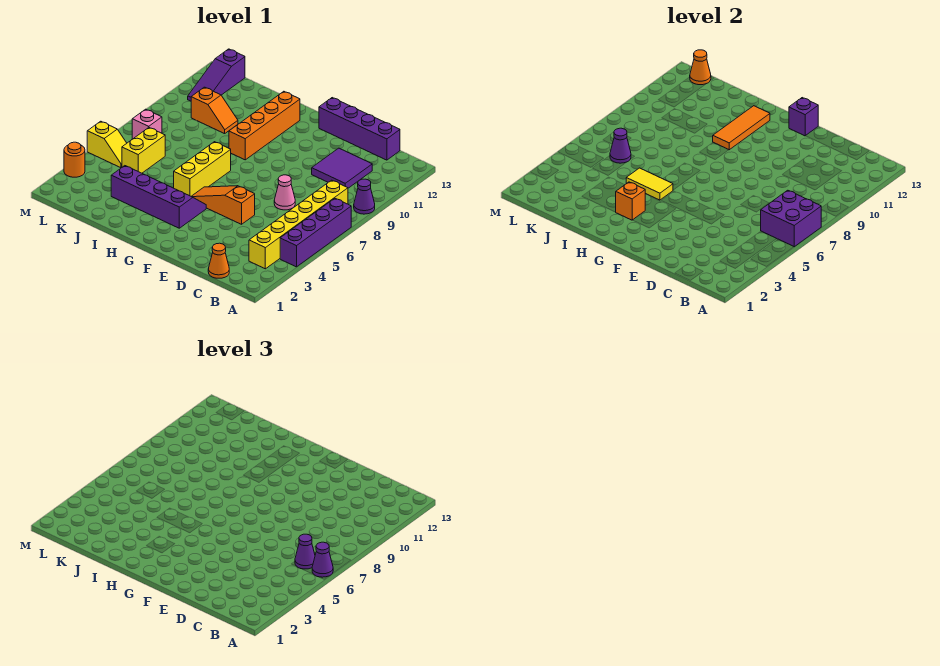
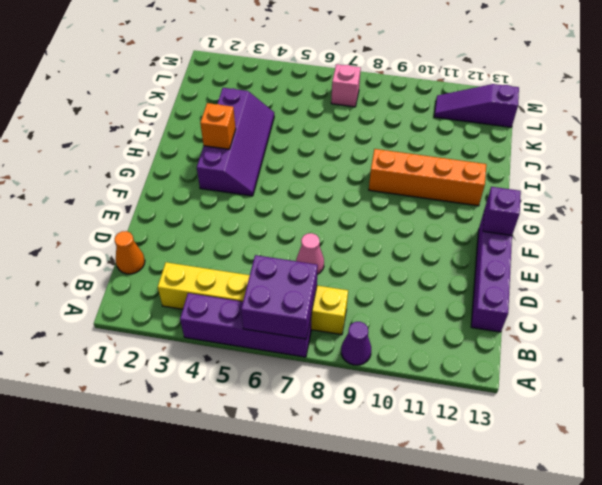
none -> purple tile C10:D11 level 1
none -> orange slope E5:G5 level 1 top E
none -> yellow brick H5:H7 level 1

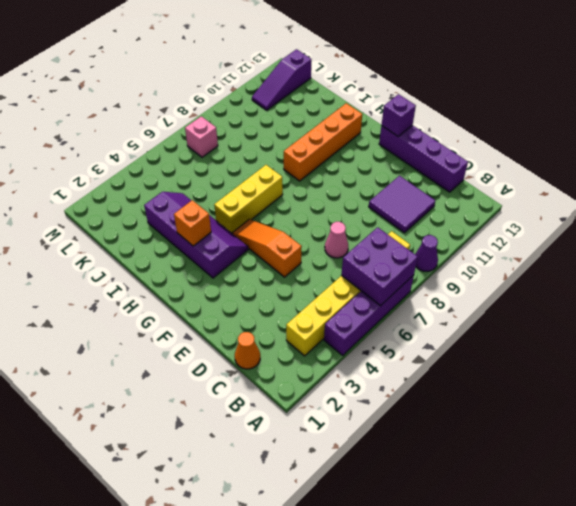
none -> orange slope J10:K10 level 1 top K
none -> yellow brick K5:K6 level 1
none -> yellow slope L5:M5 level 1 top M

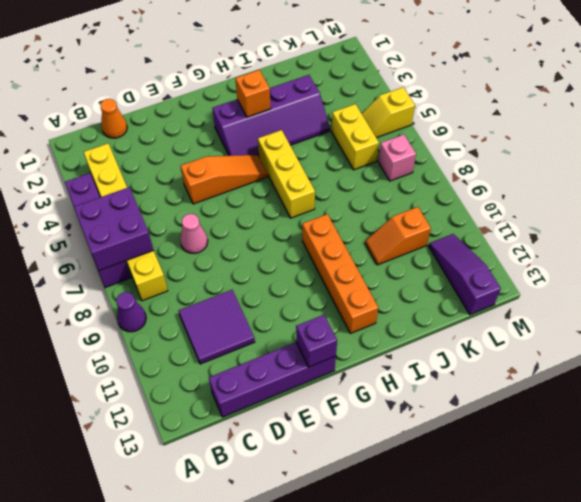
none -> orange round brick M3 level 1
none -> yellow tile H5:I5 level 2
none -> orange tile H10:H12 level 2

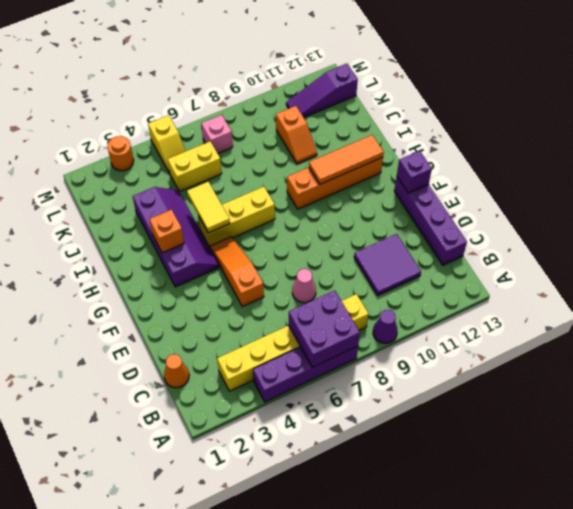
none -> purple cone K6 level 2
none -> orange cone L13 level 2
none -> purple cone A6 level 3

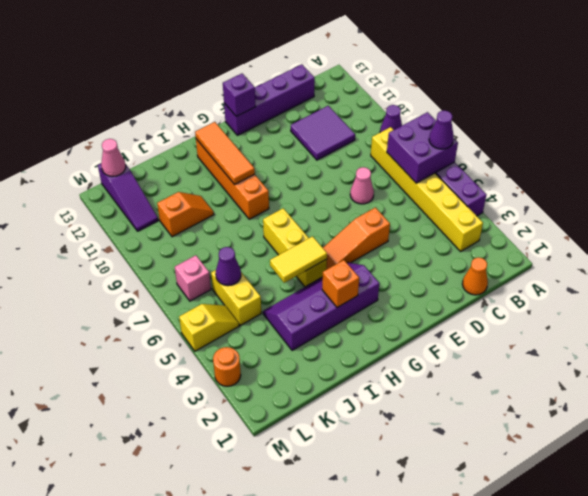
pink cone L13 level 2 -> orange cone L13 level 2
none -> purple cone B6 level 3

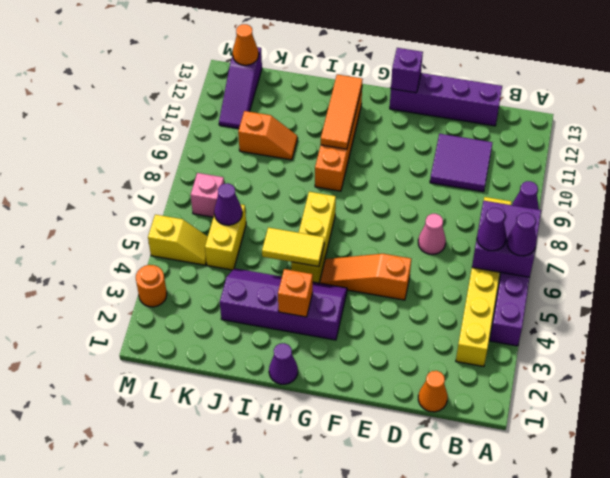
purple cone H1 level 1 -> none

